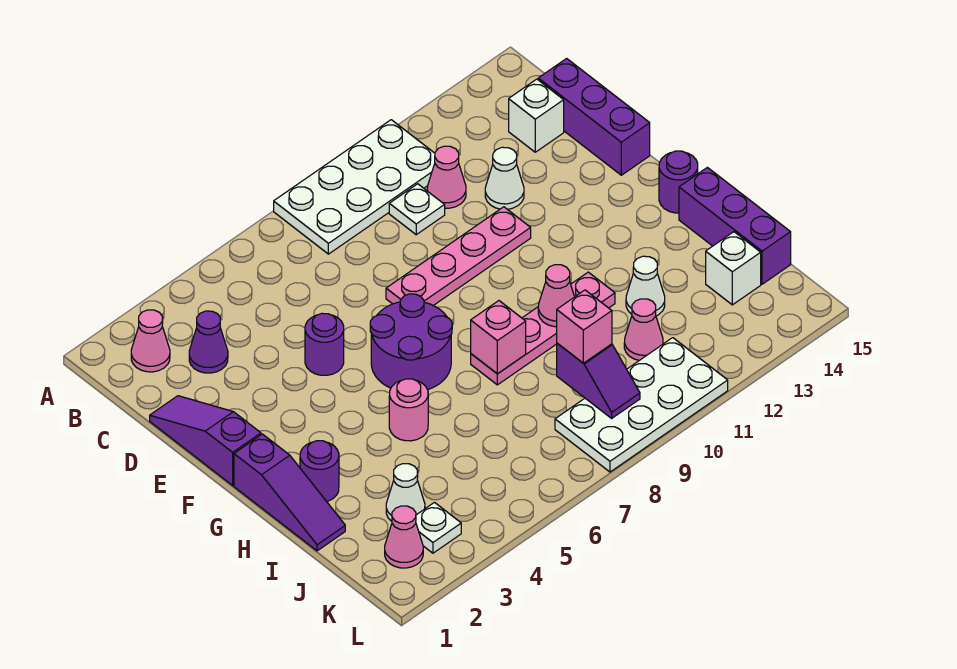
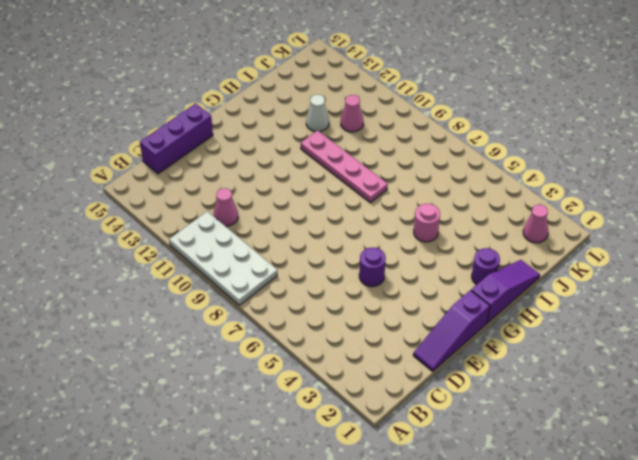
none -> pink cone B2 level 1
none -> purple cone C3 level 1
none -> white plate C10 level 1

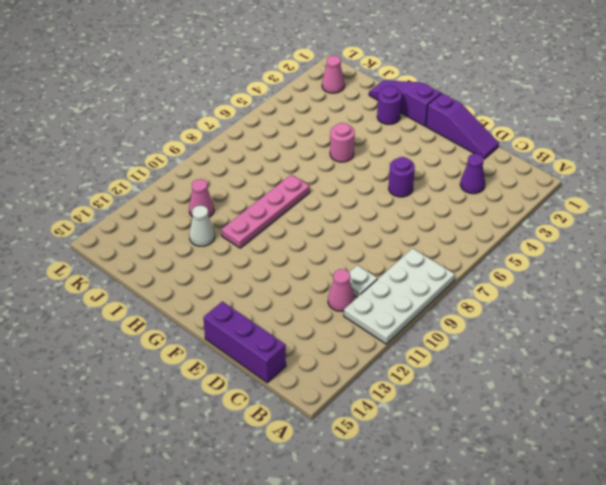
none -> pink cone B2 level 1
none -> white brick C14 level 1
none -> white cone D12 level 1

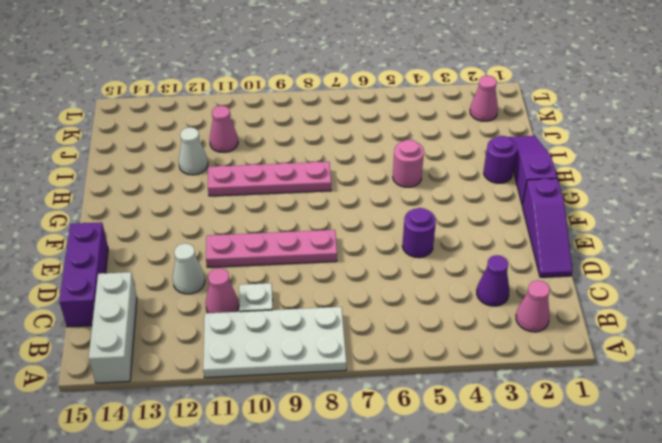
white brick A14:C14 level 1 -> white brick C14 level 1
none -> purple round brick F6:G7 level 1
none -> purple round brick G15 level 1
none -> purple brick H15:J15 level 1

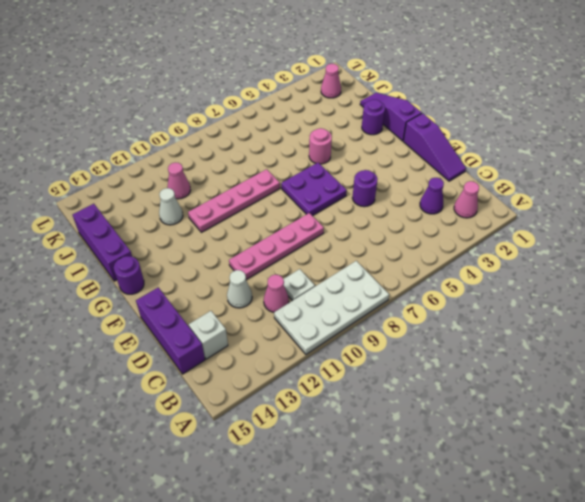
purple plate F6:G7 level 1 -> purple round brick F6:G7 level 1
none -> white cone J3 level 1
none -> white brick J14 level 1
none -> white plate K3 level 1

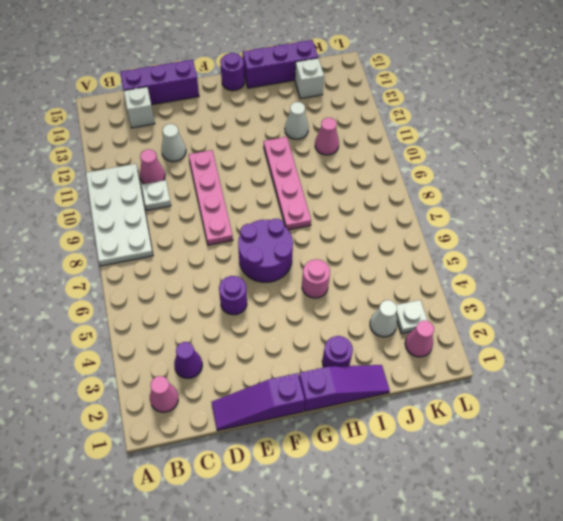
none -> white plate K8:L11 level 1
none -> pink brick H8 level 2
none -> pink cone H10 level 2

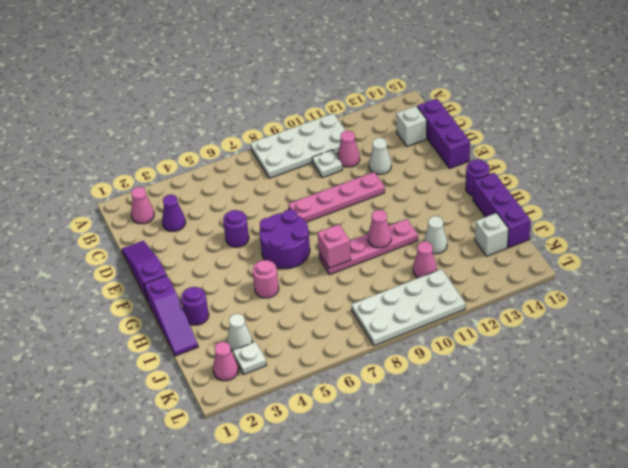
none -> purple slope J9:K9 level 2 top J
none -> pink brick J9 level 3

